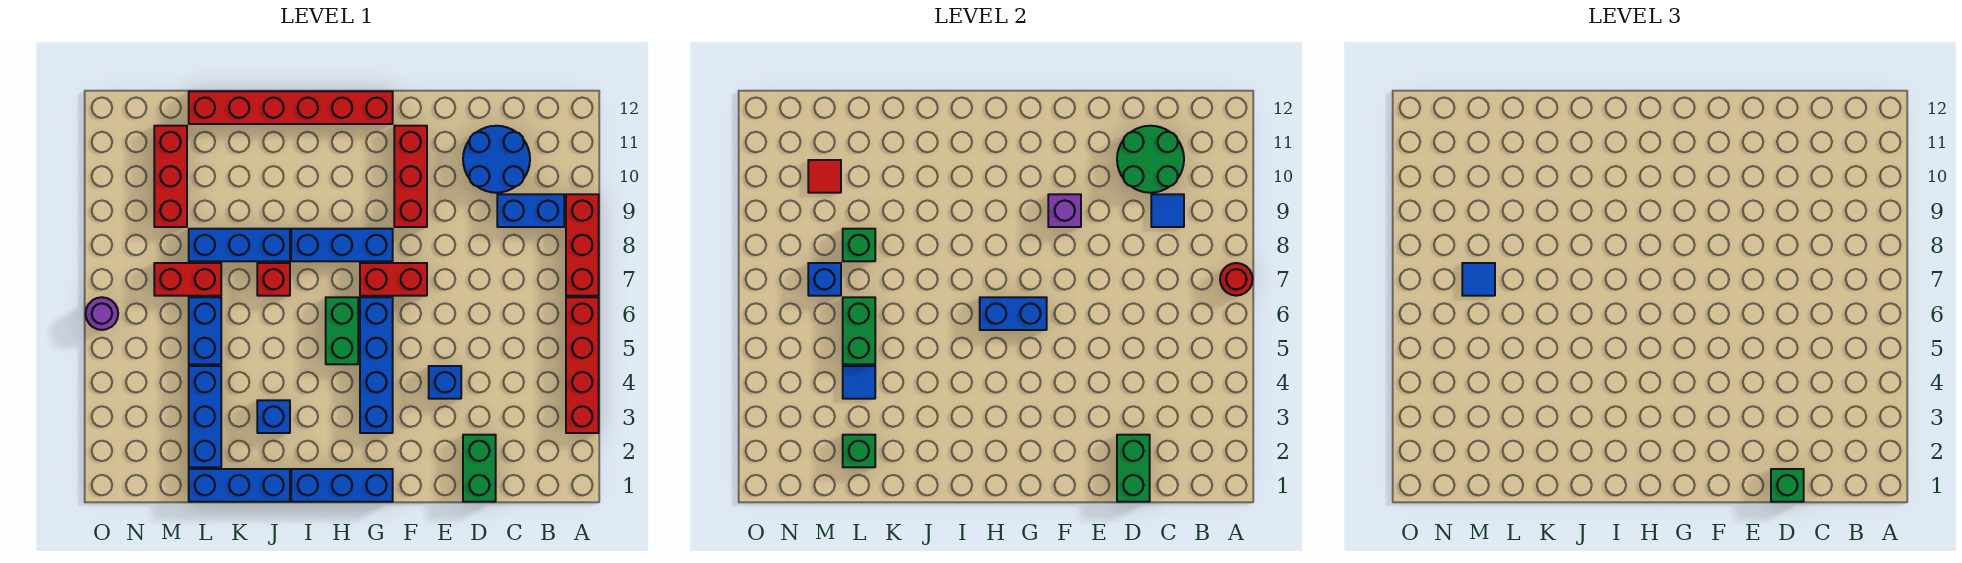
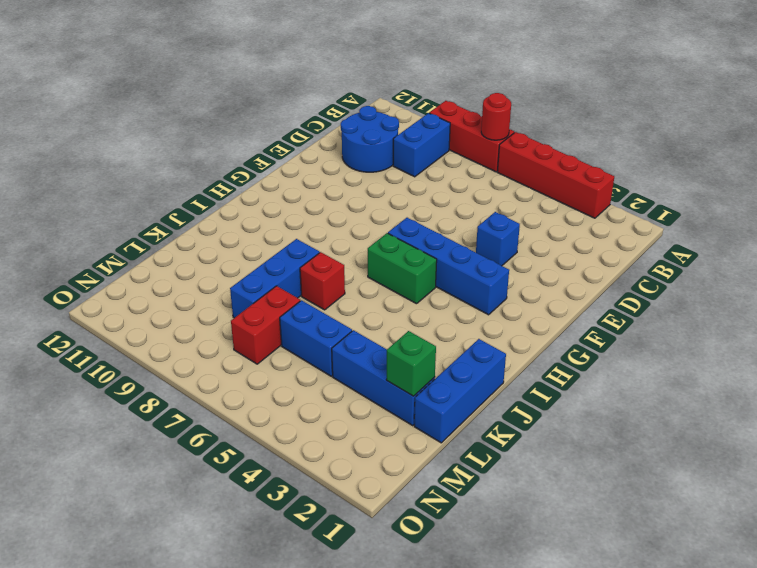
none -> green brick D1:D2 level 1
none -> red brick F7:G7 level 1
none -> red brick F9:F11 level 1
none -> blue brick G1:I1 level 1

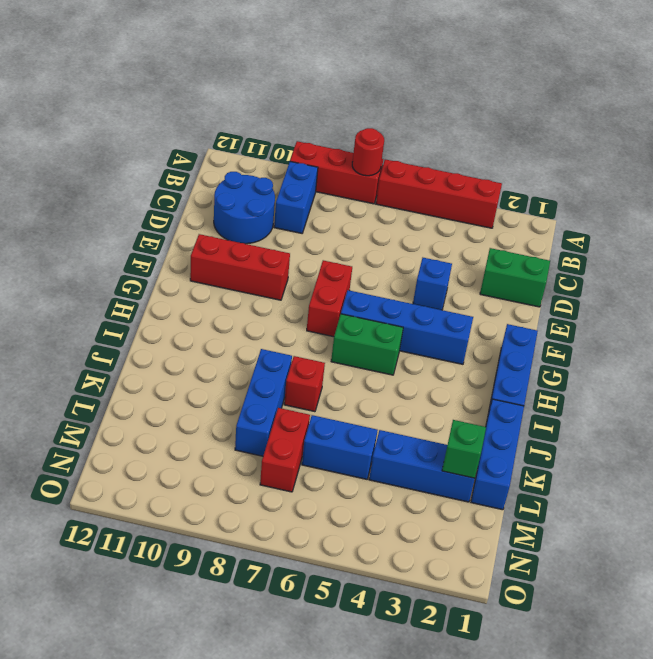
none -> blue brick G8:I8 level 1
none -> red brick G12:L12 level 1
none -> blue brick J3 level 1
none -> red brick M9:M11 level 1

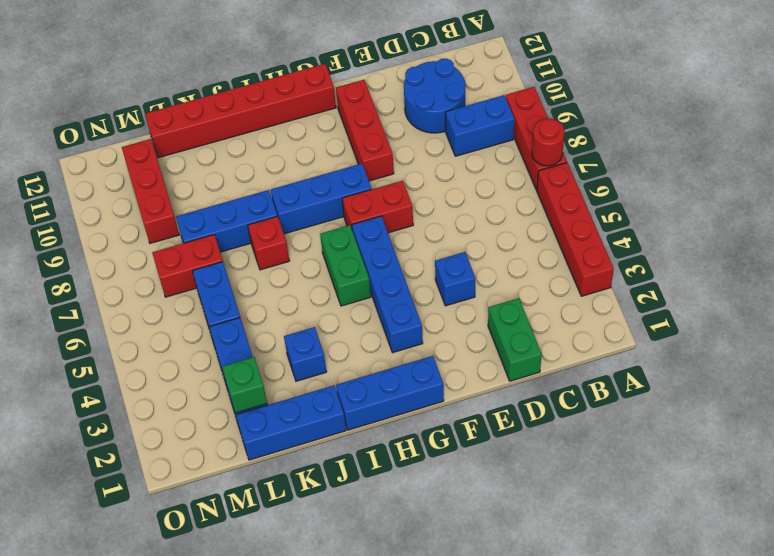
none -> purple round brick O6 level 1
none -> blue tile C9 level 2
none -> green round brick C10:D11 level 2
none -> green brick D1:D2 level 2

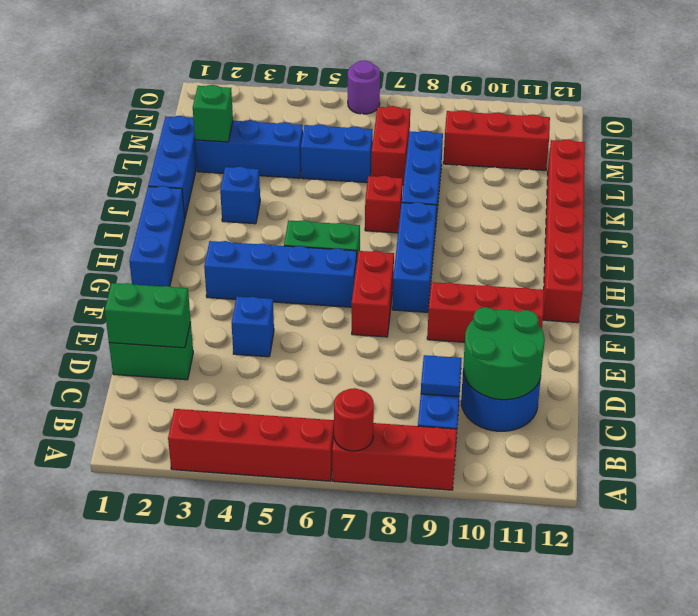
none -> purple brick F9 level 2
none -> blue brick G6:H6 level 2
none -> blue tile L4 level 2
none -> green brick L5:L6 level 2

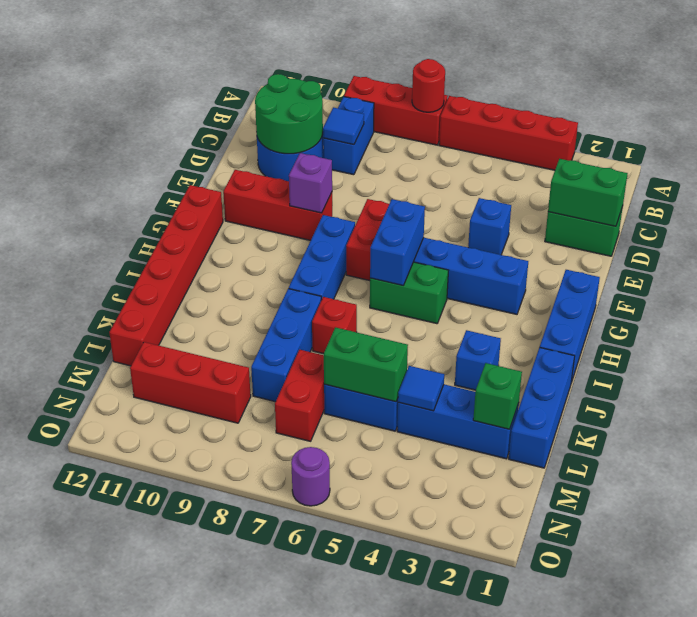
none -> green brick L8 level 2
none -> blue brick M7 level 2
none -> red tile M10 level 2
none -> green brick D1 level 3

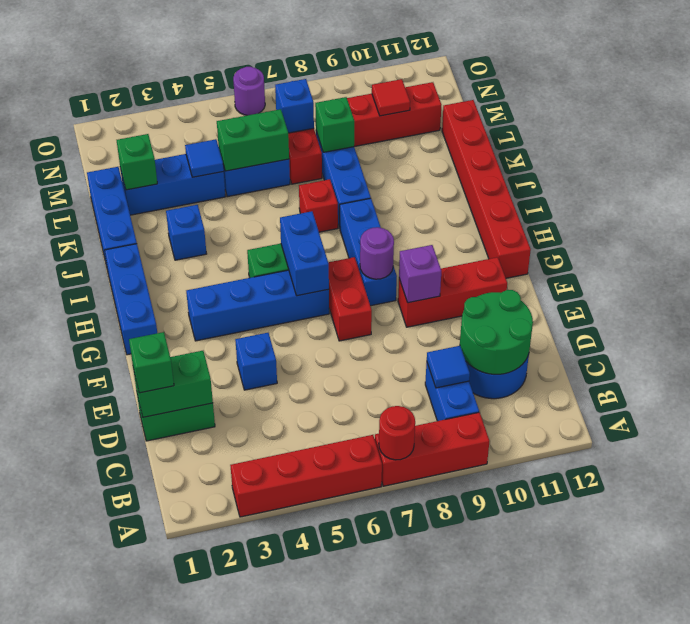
purple round brick G8 level 2 -> none
none -> blue tile M7 level 3

